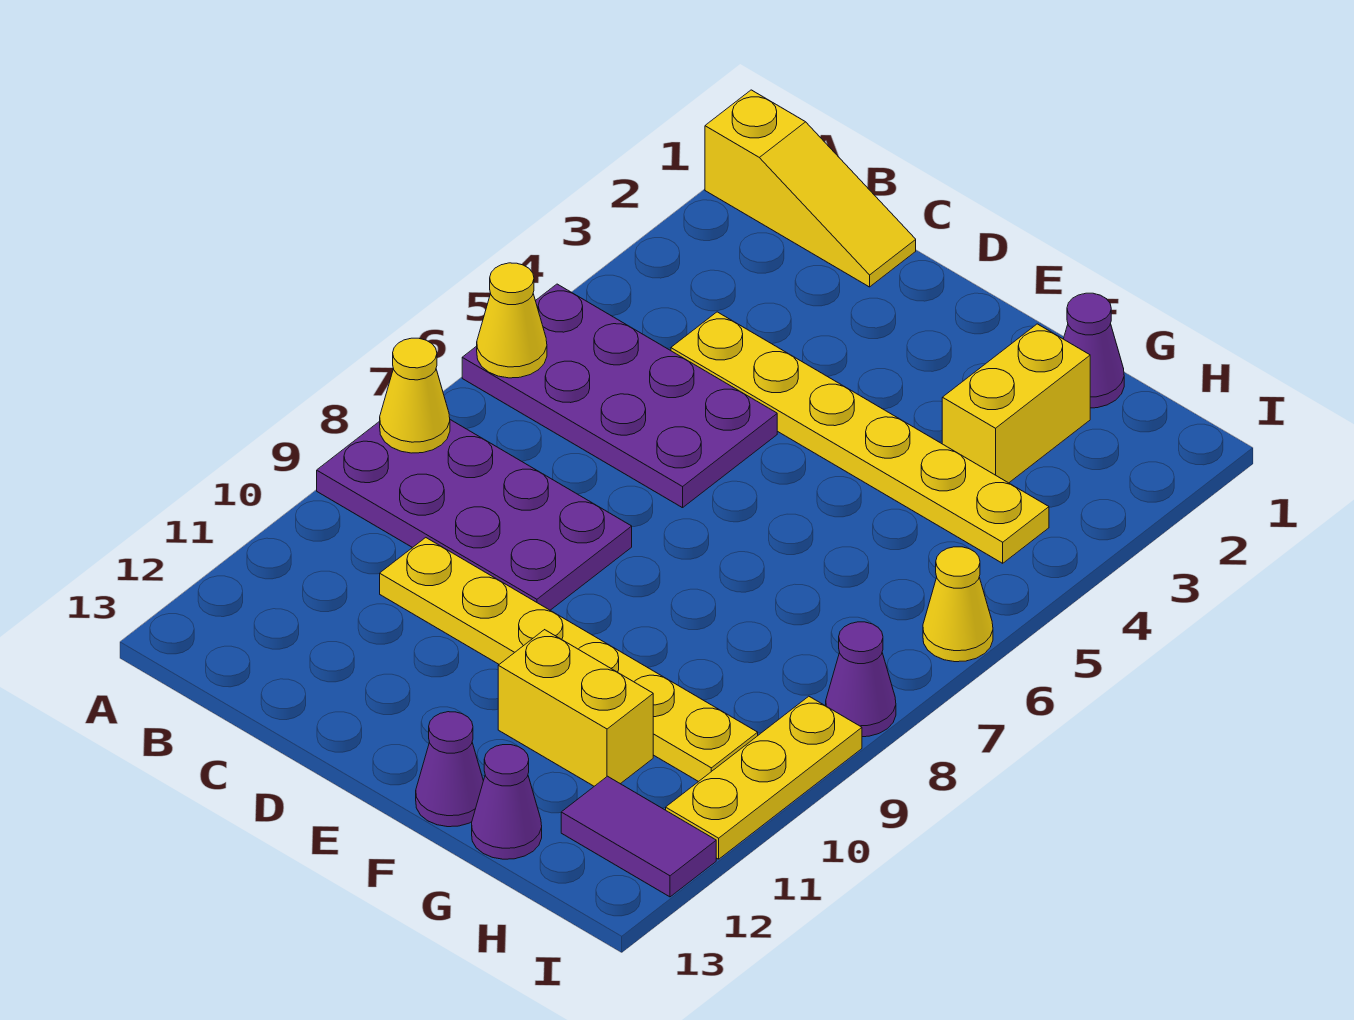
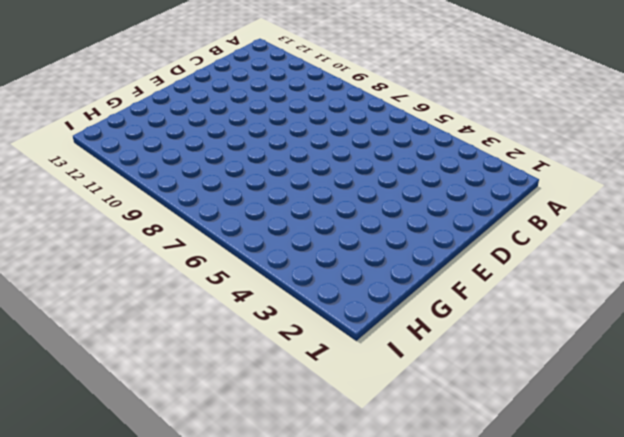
none -> yellow slope A1:C1 level 1 top A
none -> purple plate A5:D6 level 1
none -> purple plate A8:D9 level 1

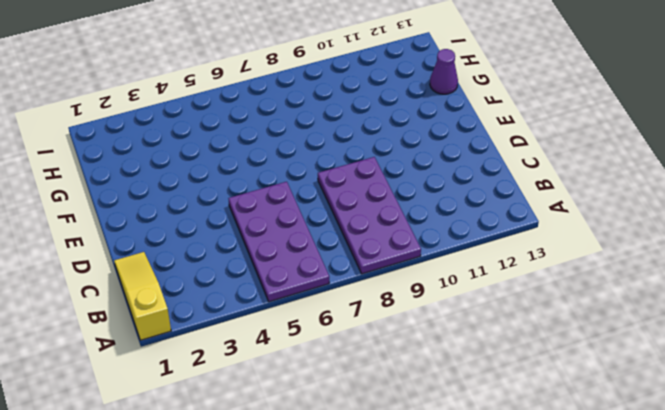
none -> yellow plate C4:H4 level 1
none -> yellow plate C10:H10 level 1
none -> yellow brick F11:G11 level 1

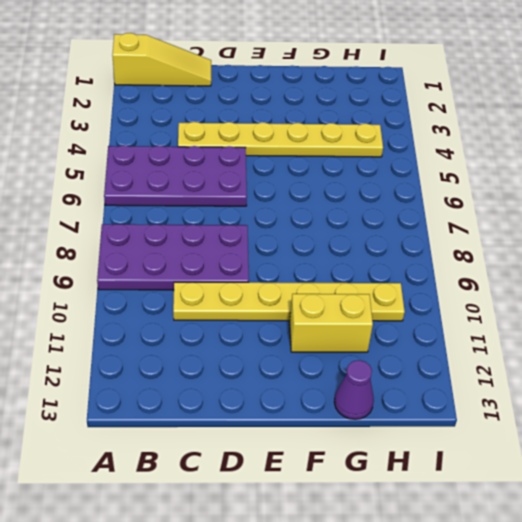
none -> purple cone F13 level 1
none -> purple cone G1 level 1
none -> yellow brick G2:G3 level 1

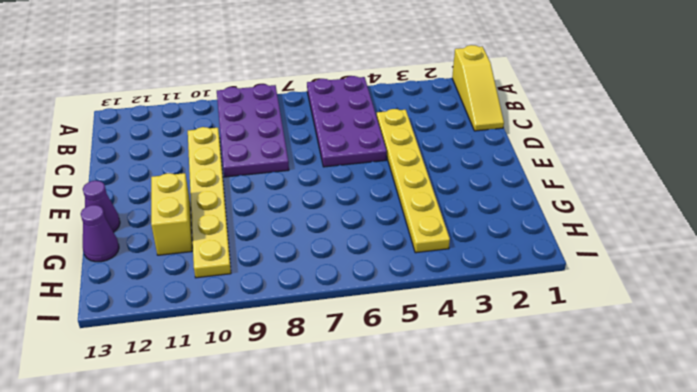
none -> purple cone G1 level 1
none -> yellow brick G2:G3 level 1
none -> purple tile H12:I12 level 1

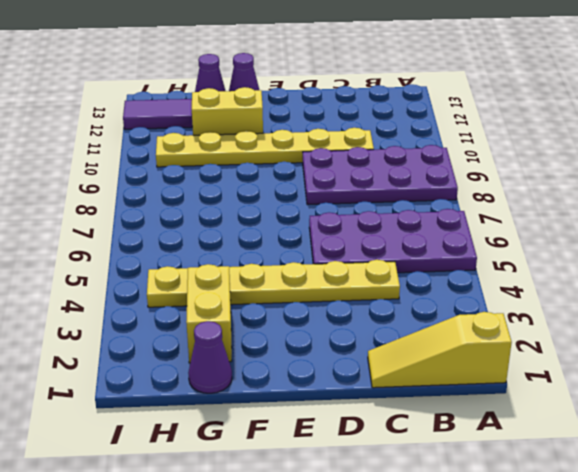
none -> yellow cone I6 level 1
none -> purple cone I8 level 1
none -> yellow plate I9:I11 level 1

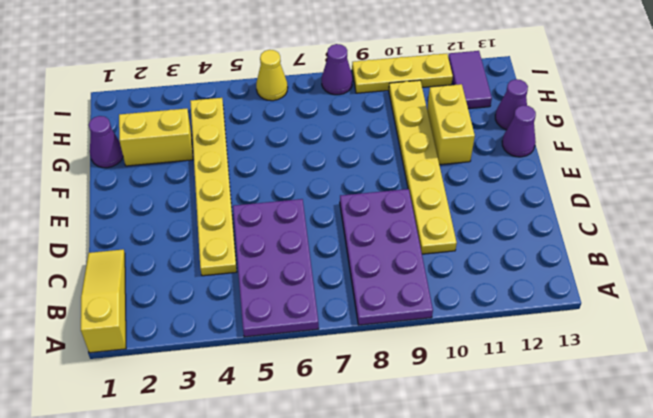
none -> yellow cone A6 level 2
none -> yellow cone A8 level 2

